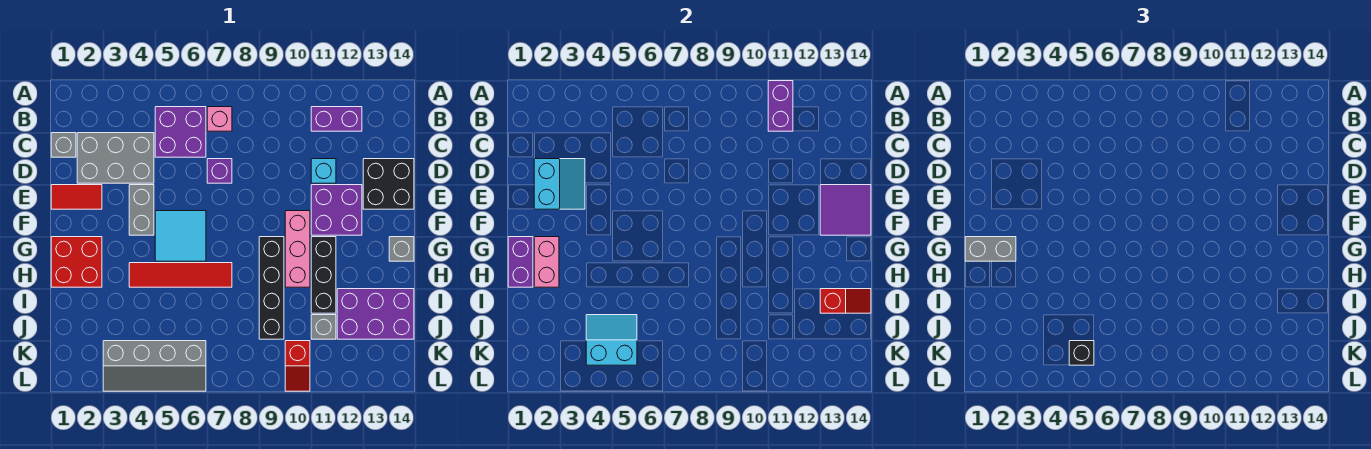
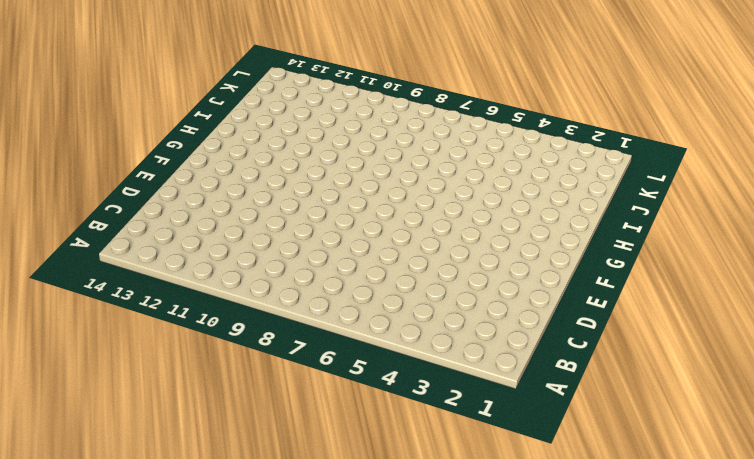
none -> purple brick B5:C6 level 1
none -> pink brick B7 level 1
none -> purple brick B11:B12 level 1
none -> grey brick C1 level 1

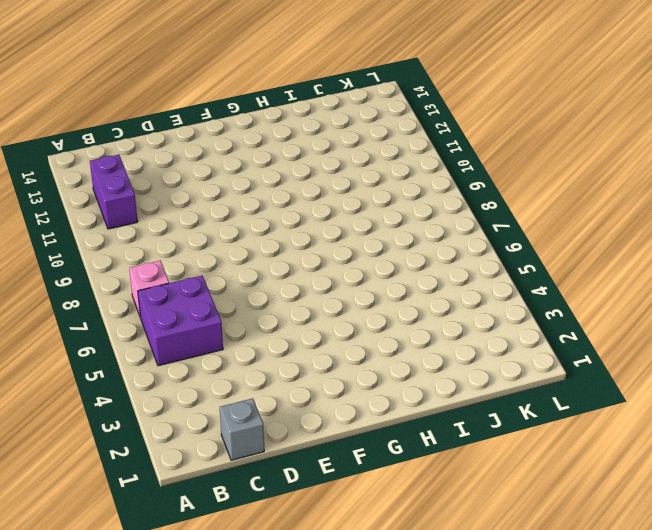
none -> grey brick C2:D4 level 1
none -> purple brick D7 level 1
none -> cyan brick D11 level 1
none -> black brick D13:E14 level 1

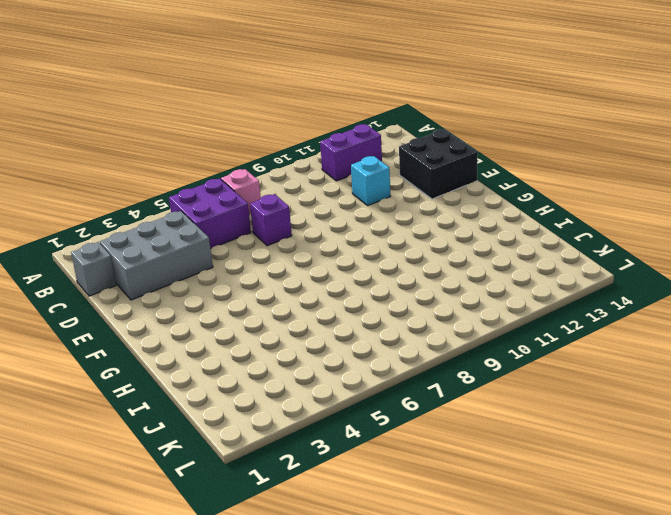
none -> red tile E1:E2 level 1
none -> grey brick E4:F4 level 1
none -> purple brick E11:F12 level 1
none -> cyan tile F5:G6 level 1

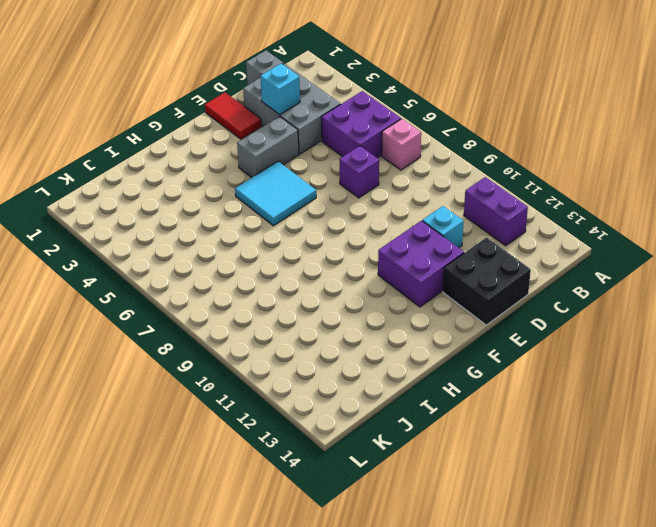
cyan brick D3 level 2 -> cyan slope D2:E3 level 2 top 2
none -> pink brick F10:H10 level 1
none -> red brick G1:H2 level 1
none -> black brick G9:J9 level 1
none -> black brick G11:I11 level 1

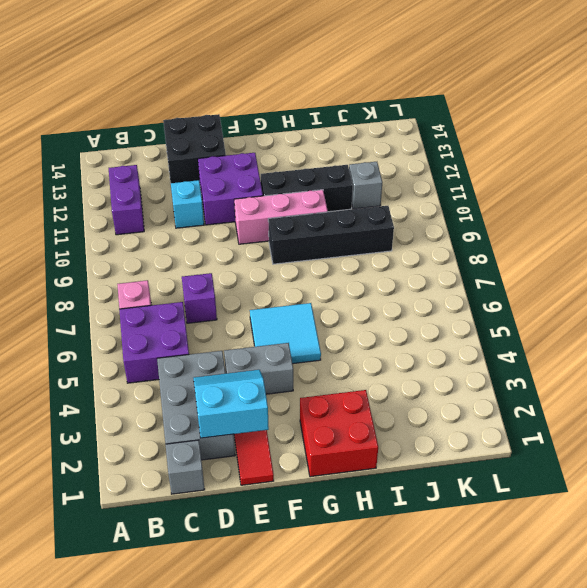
none -> grey brick G14 level 1
none -> red tile H4:H7 level 1
none -> purple brick I12:J14 level 1
none -> grey slope K3:L6 level 1 top K

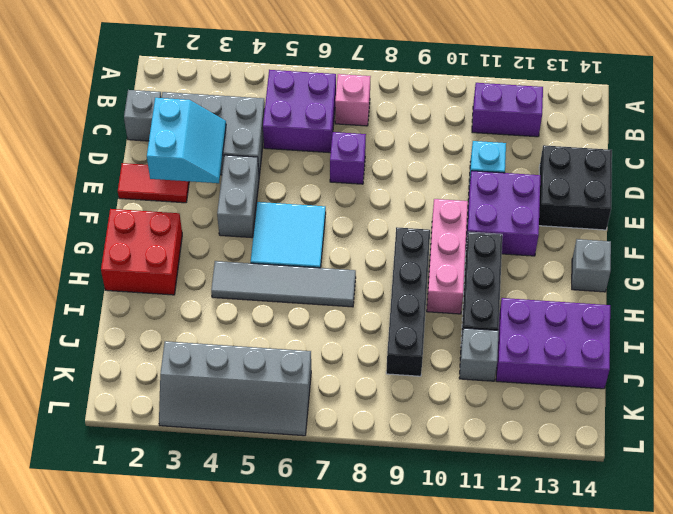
grey tile H4:H7 level 1 -> red tile H4:H7 level 1
none -> red slope K10:L10 level 1 top K
none -> purple brick A11:B11 level 2
none -> purple tile E13:F14 level 2
none -> purple brick G1:H1 level 2

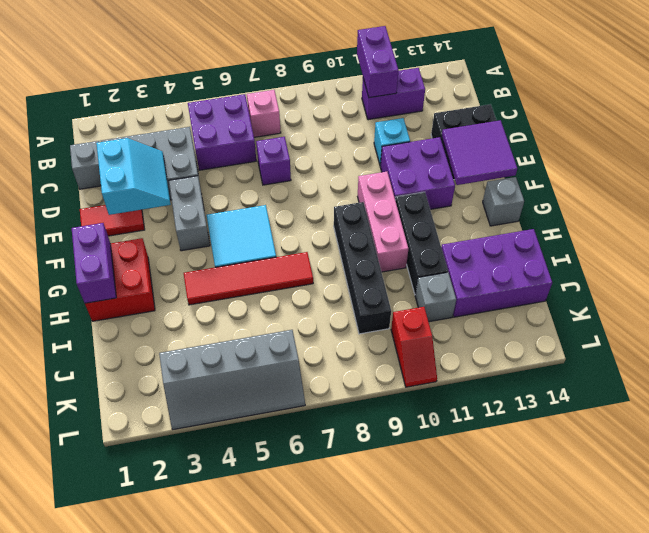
none -> pink brick G2:H2 level 2
none -> red slope I13:I14 level 2 top 13
none -> cyan slope J4:K5 level 2 top K
none -> grey brick G1:G2 level 3

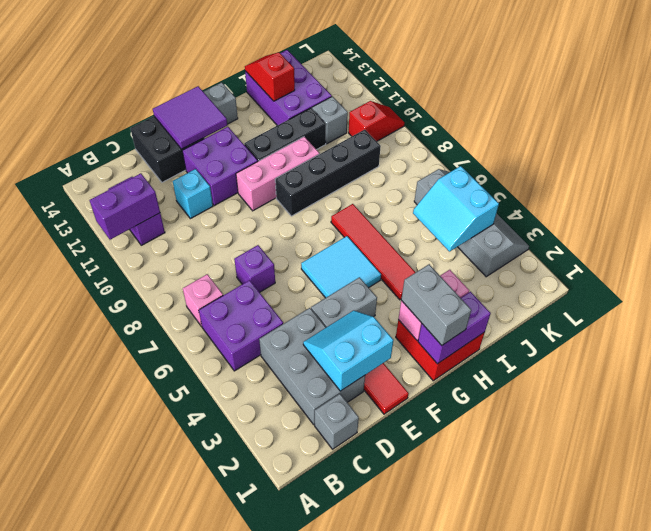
none -> black brick K5 level 3

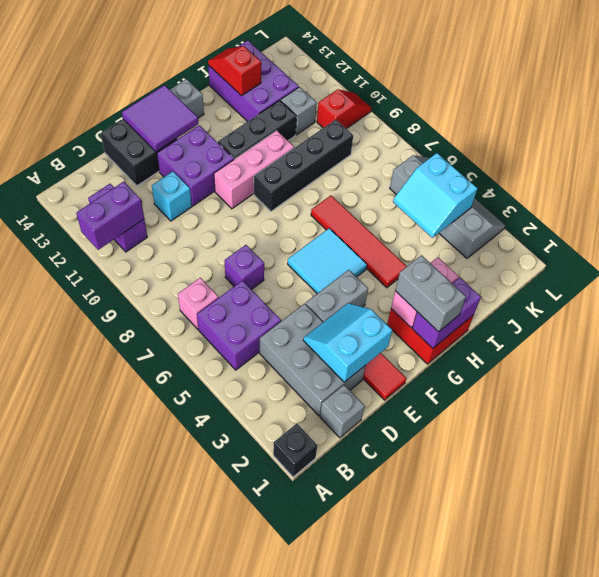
black brick A1 level 1 -> black brick K5 level 3

